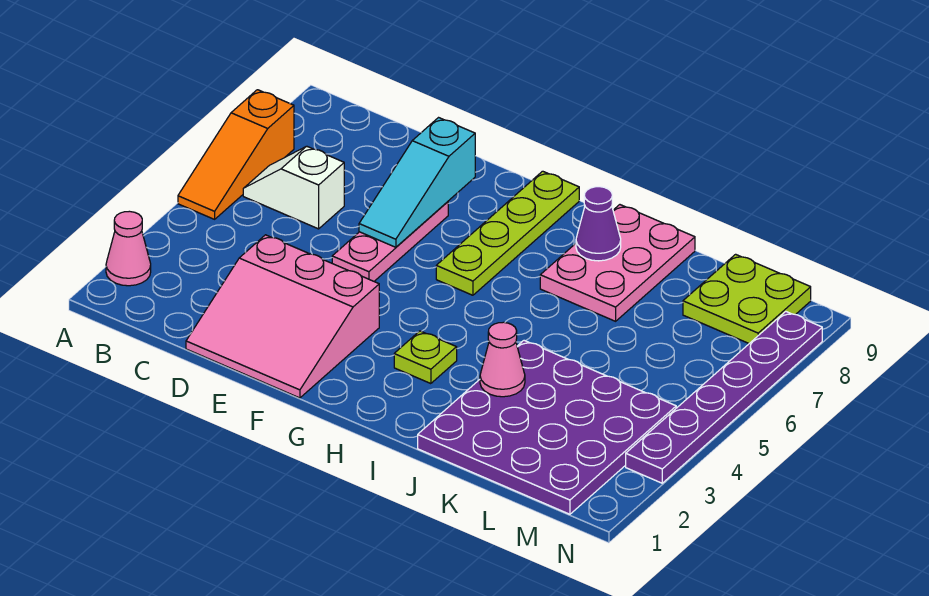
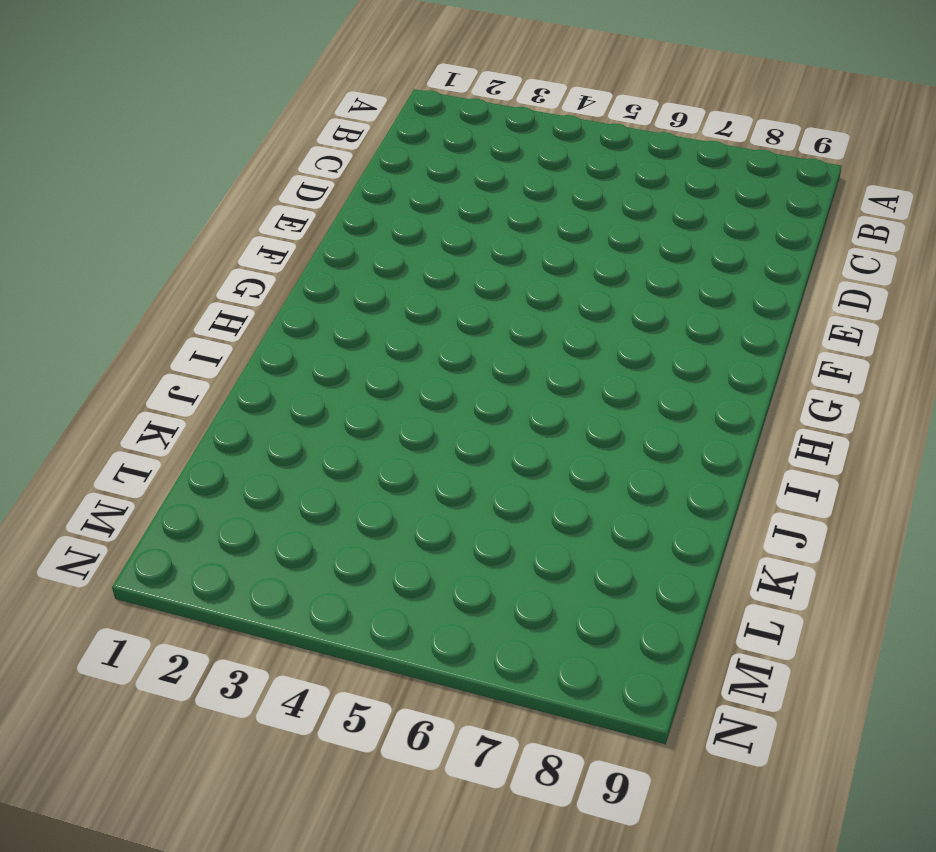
none -> pink cone A2 level 1
none -> orange slope A5:A7 level 1 top 7
none -> white slope B6:C6 level 1 top C

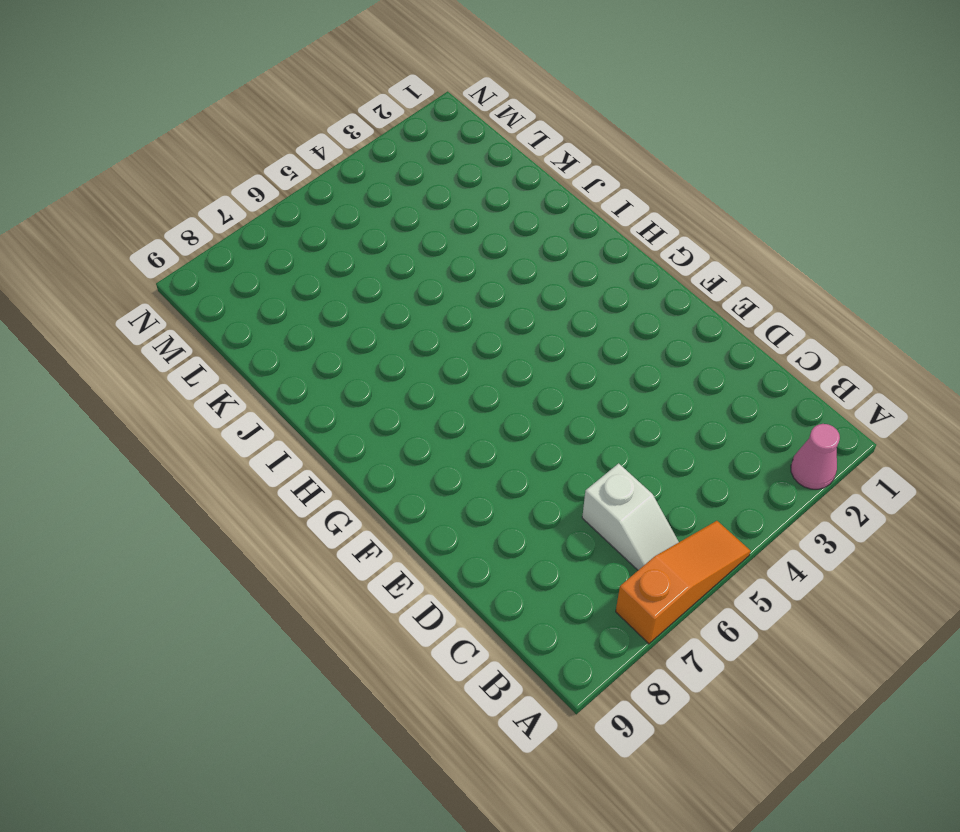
none -> pink slope D1:F3 level 1 top 3
none -> pink plate E5:E7 level 1
none -> lime plate G6:G9 level 1

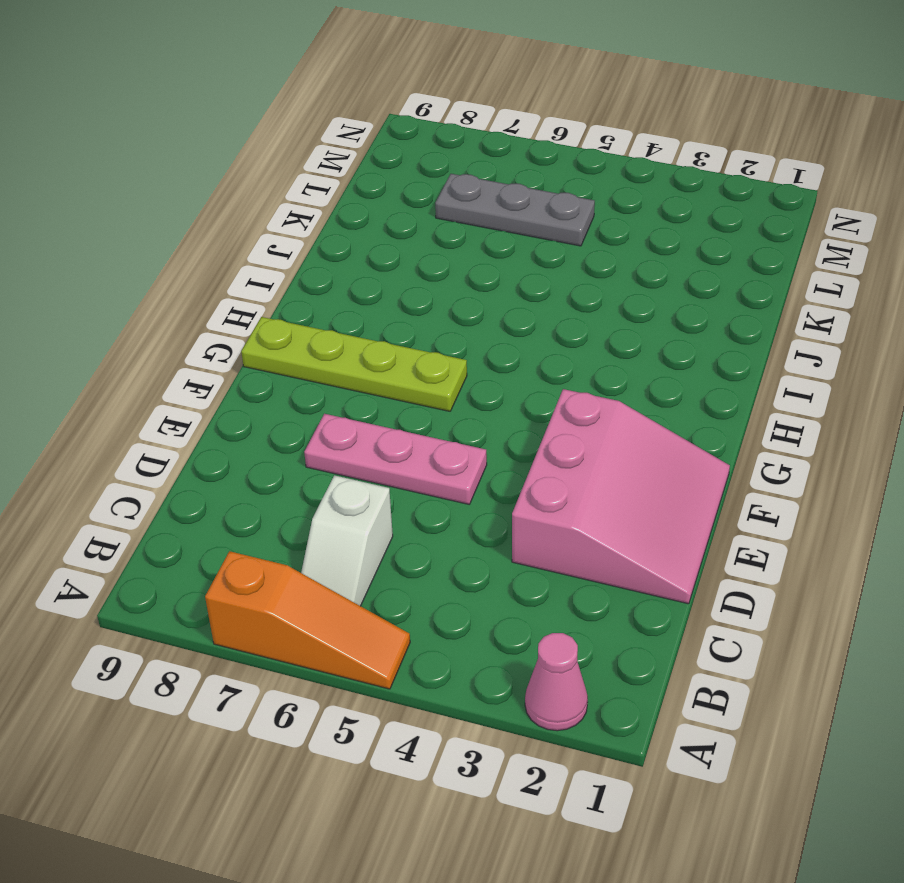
grey plate L5:L7 level 1 -> none
none -> lime plate H3 level 1
none -> pink plate I7:J9 level 1
none -> purple plate J1:M4 level 1

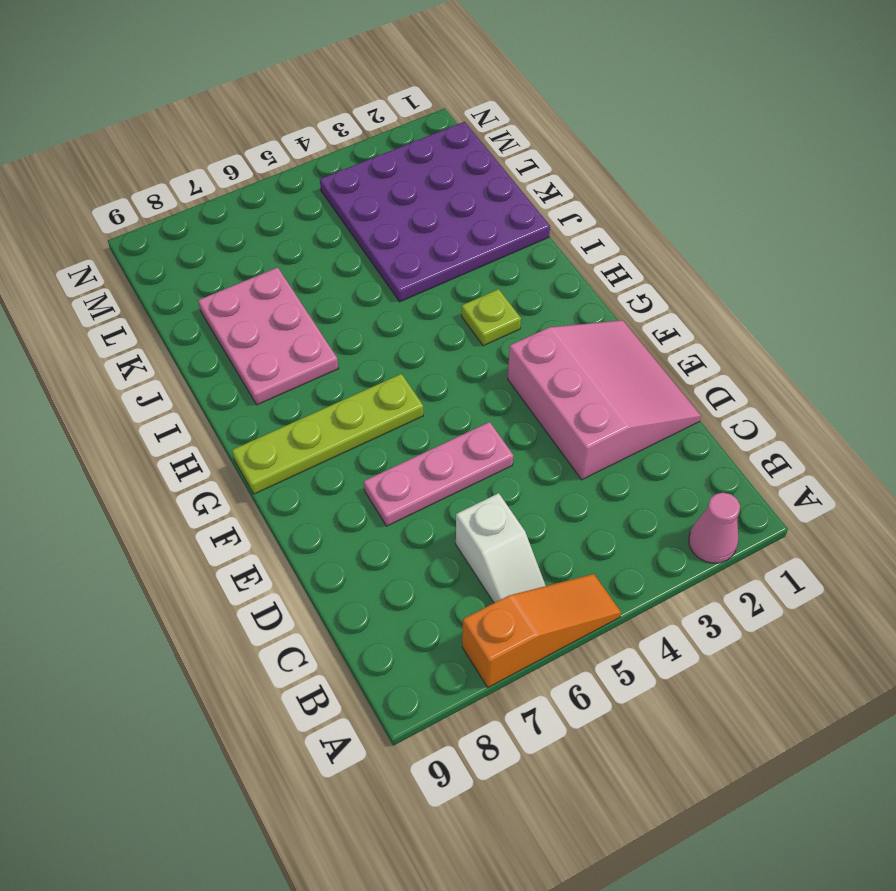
pink plate I7:K8 level 1 -> pink plate I7:J9 level 1
none -> lime plate L8:M9 level 1
none -> purple plate N3:N8 level 1
none -> cyan slope E6:E8 level 2 top 8

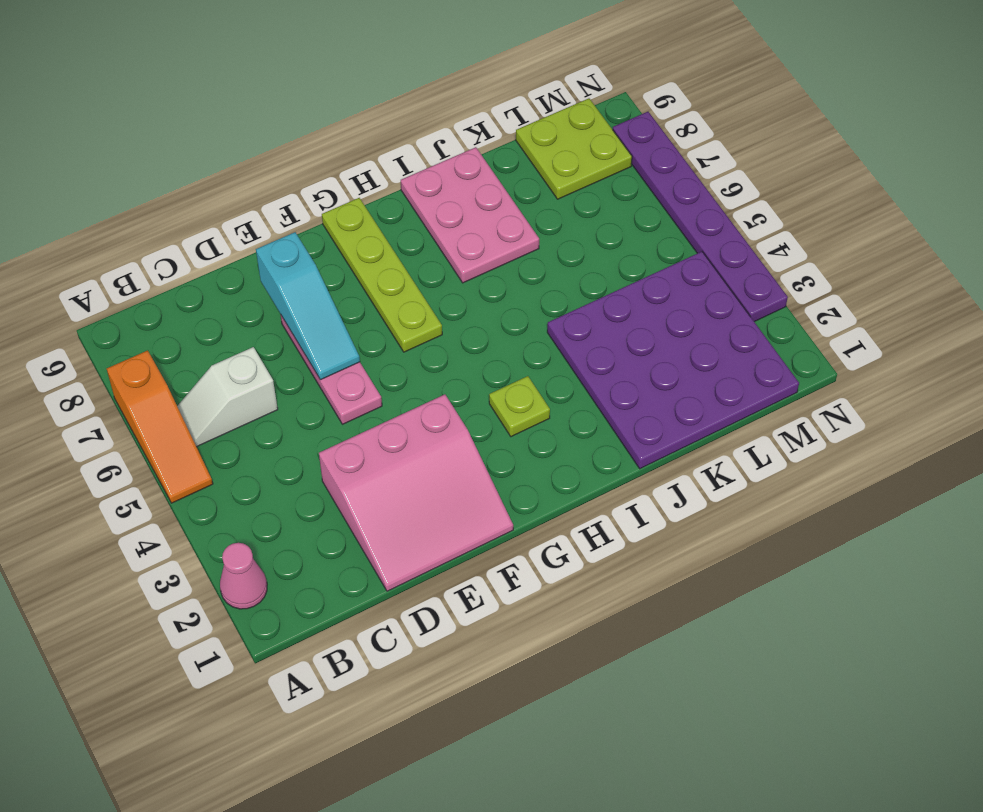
none -> purple cone I8 level 2
none -> pink cone J3 level 2

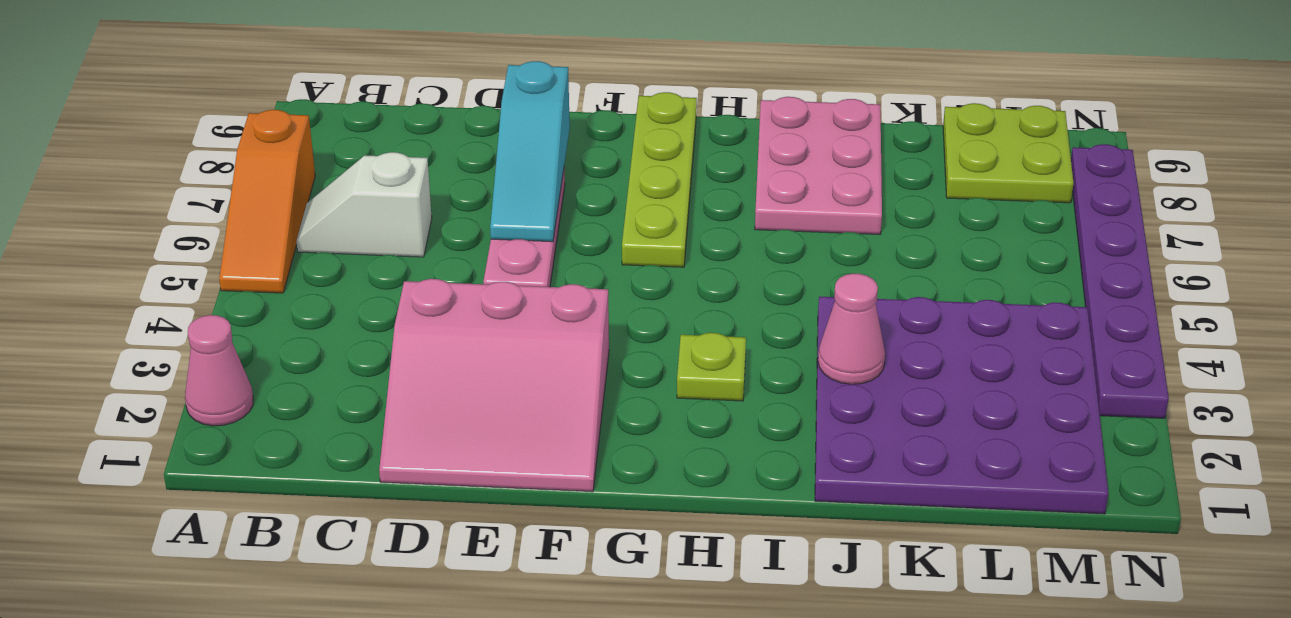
none -> purple cone I8 level 2

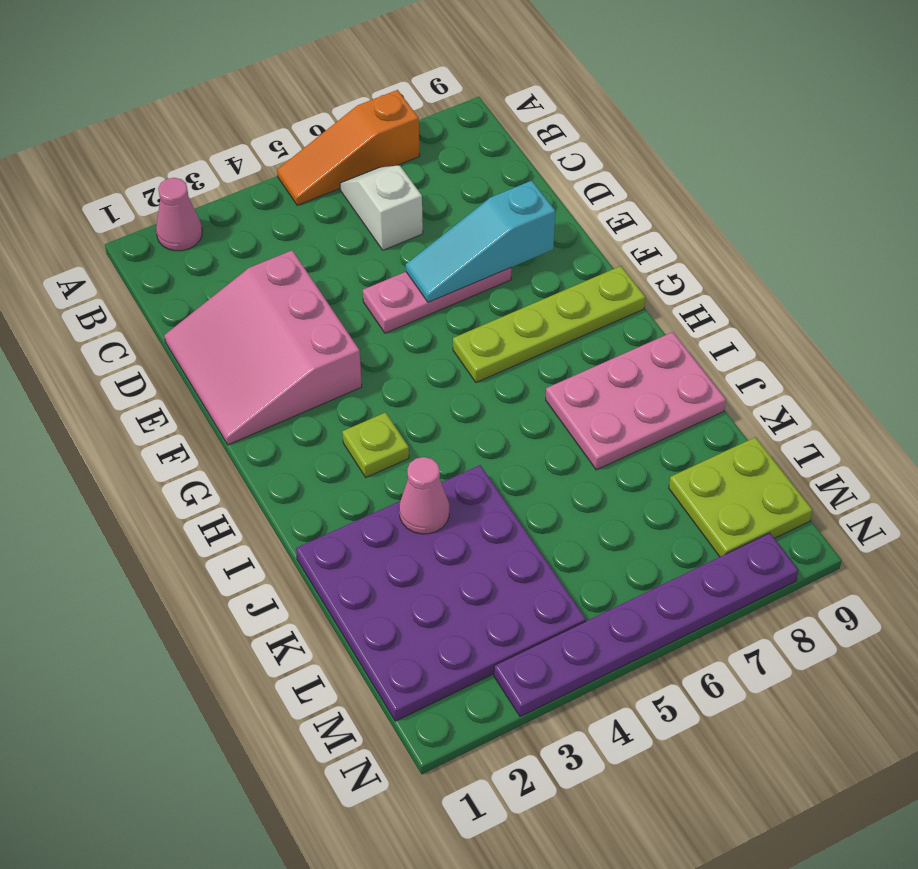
none -> purple cone I8 level 2

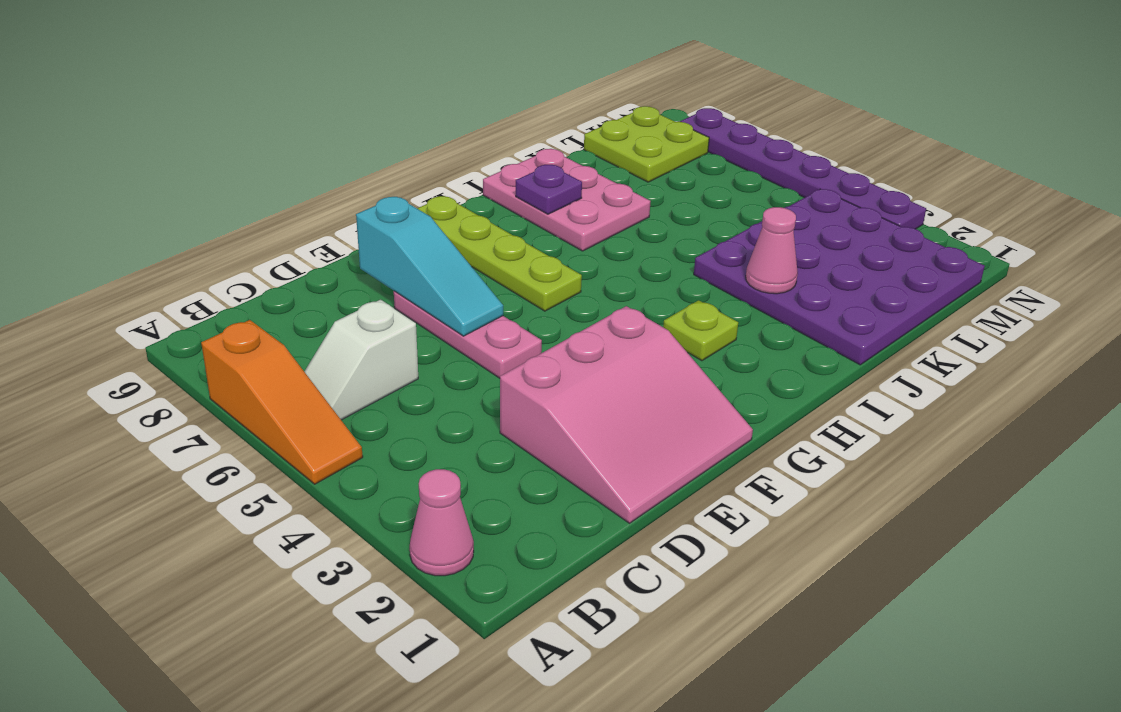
purple plate I8 level 2 -> purple cone I8 level 2

